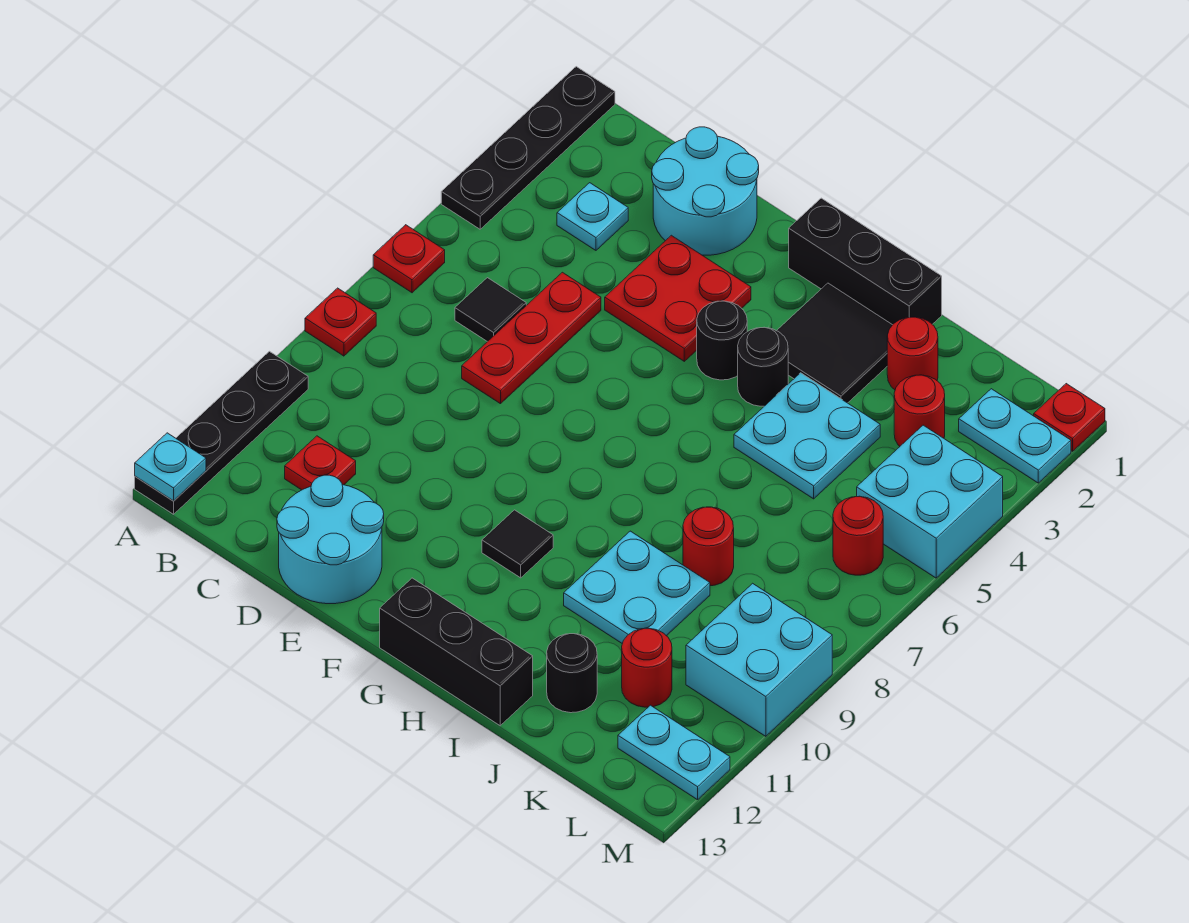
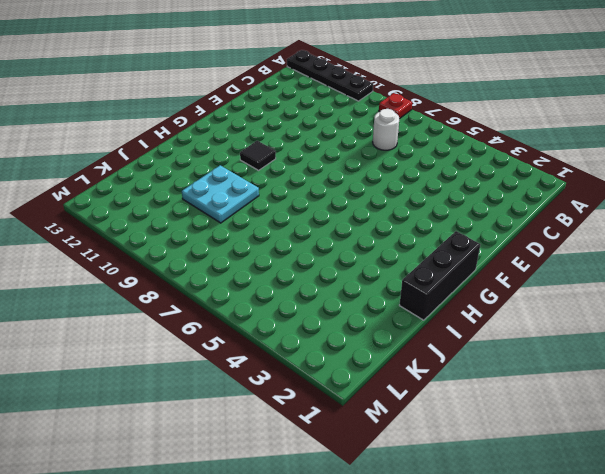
white round brick C7 level 1 -> none
none -> black plate A1:A4 level 1
none -> red plate A6 level 1
none -> cyan plate C3 level 1
none -> black tile C6 level 1

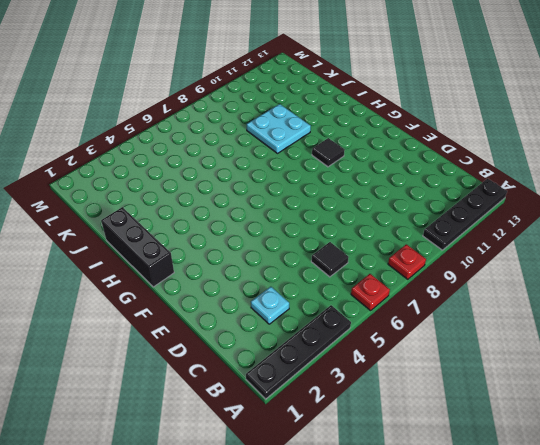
none -> red plate C11 level 1
none -> cyan round brick D1:E2 level 1
none -> red plate D5:D7 level 1
none -> cyan round brick D12:E13 level 1

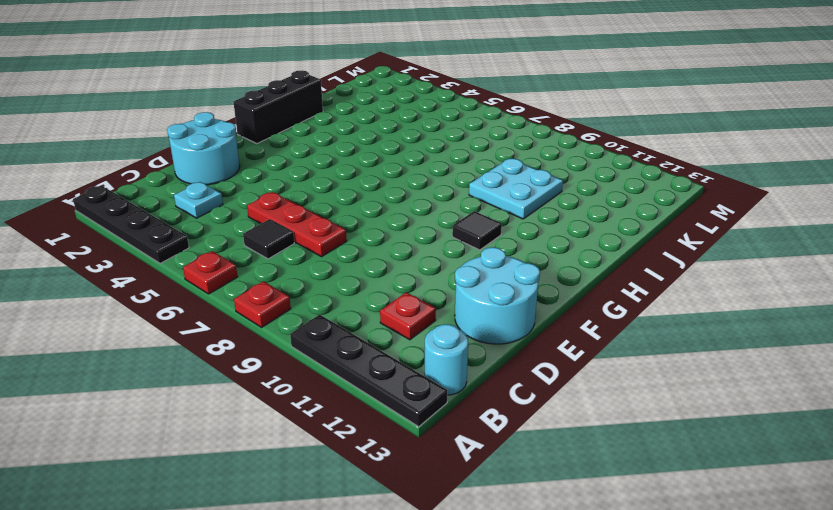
cyan round brick B13 level 1 -> none
none -> red plate E3:F4 level 1
none -> black round brick G4 level 1
none -> black brick G13:I13 level 1
none -> black tile H2:I3 level 1

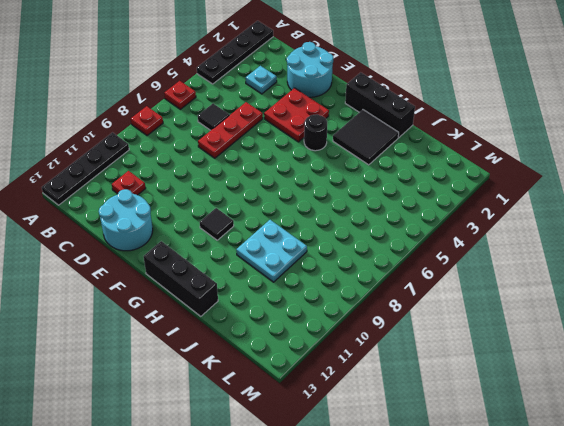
none -> black round brick H4 level 1
none -> cyan plate I4:J5 level 1
none -> red round brick J2 level 1
none -> red round brick J8 level 1

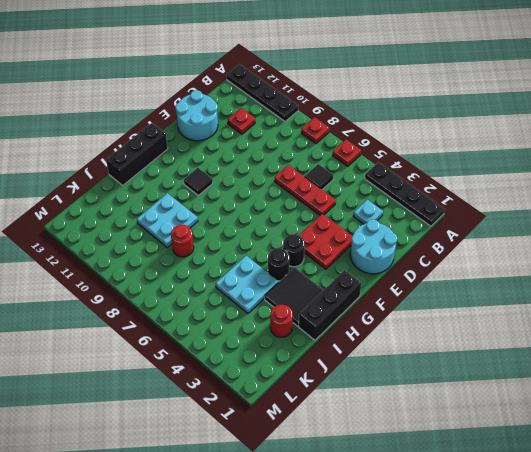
none -> black round brick J12 level 1
none -> red round brick K3 level 1
none -> red round brick K11 level 1
none -> cyan plate L2:M2 level 1

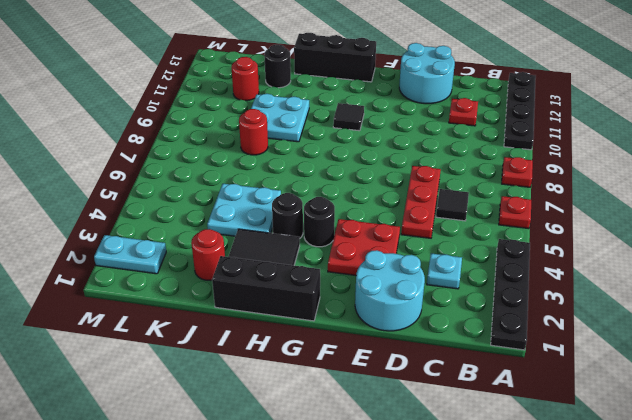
none -> red round brick K3 level 1
none -> cyan brick L4:M5 level 1
none -> red round brick L6 level 1
none -> cyan brick L9:M10 level 1

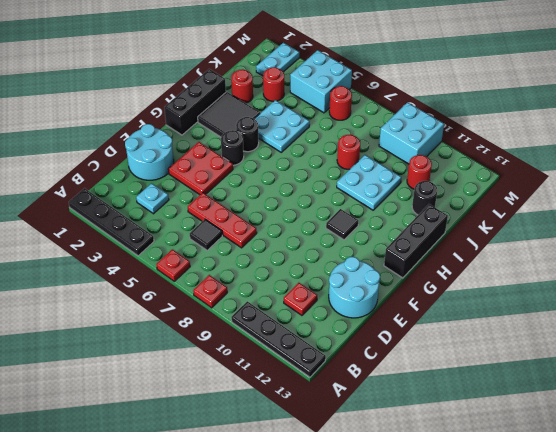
none -> cyan plate L12:M12 level 1
none -> red plate M1 level 1
none -> cyan plate A13 level 2

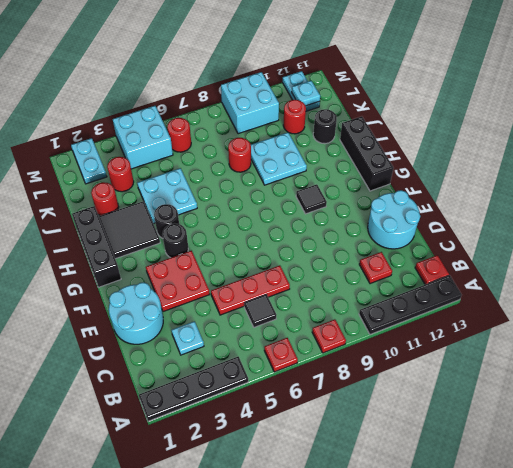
red plate B13 level 1 -> red plate M1 level 1
cyan plate L12 level 2 -> cyan plate A13 level 2

